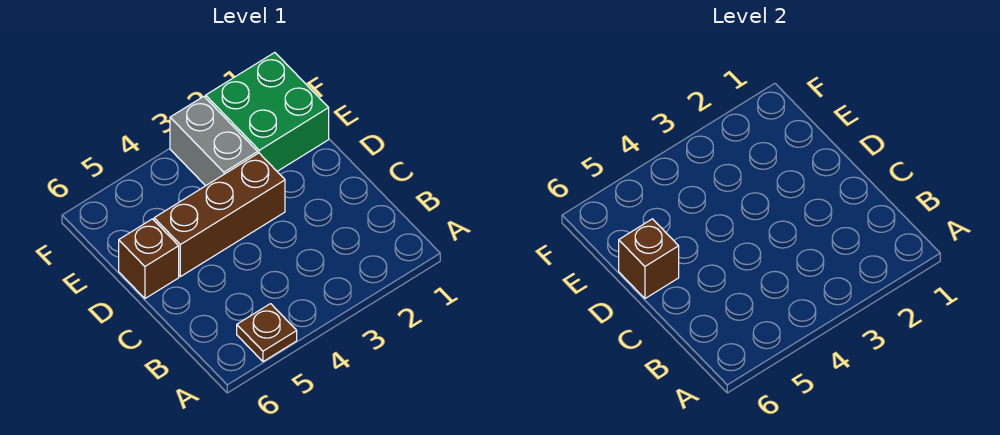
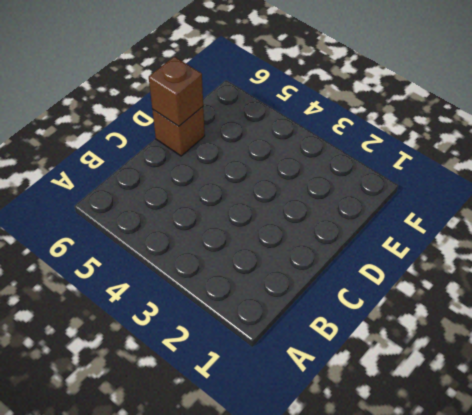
none -> brown plate A5 level 1
none -> brown brick D3:D5 level 1

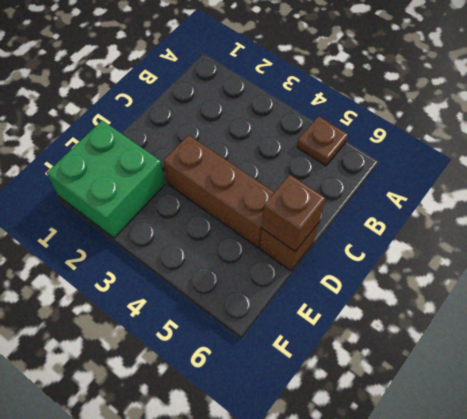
none -> grey brick E3:F3 level 1

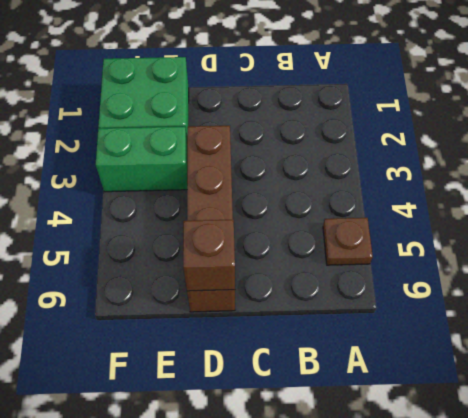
green brick E3:F3 level 1 -> grey brick E3:F3 level 1

